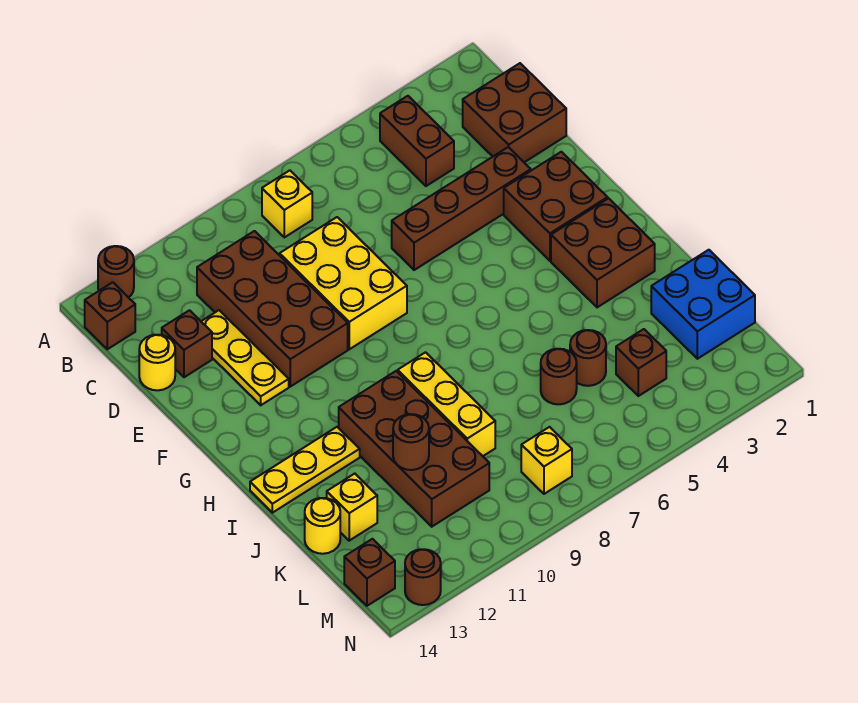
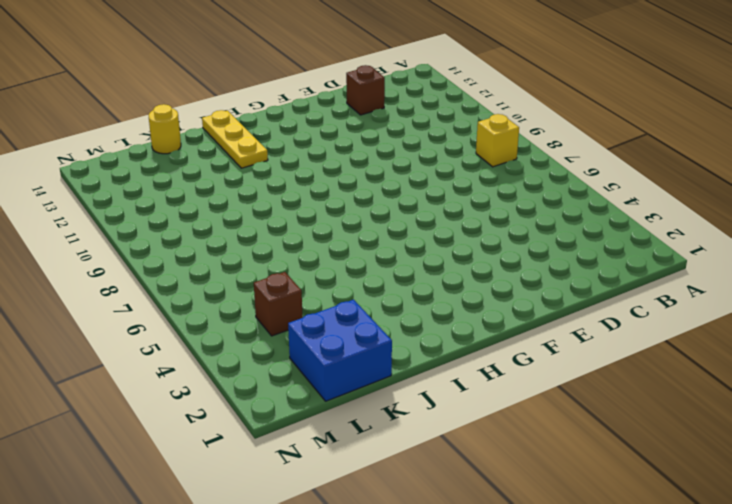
none -> brown round brick A13 level 1
none -> brown brick B4:C4 level 1
none -> brown brick B14 level 1

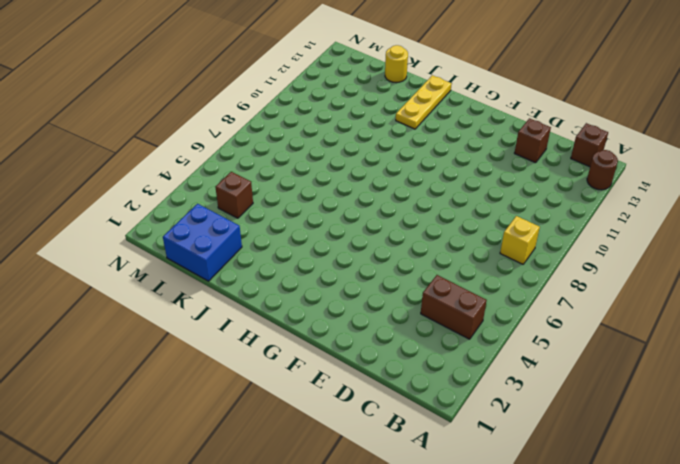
none -> brown brick C1:D2 level 1
none -> brown brick C10:F11 level 1
none -> yellow brick D8:F9 level 1

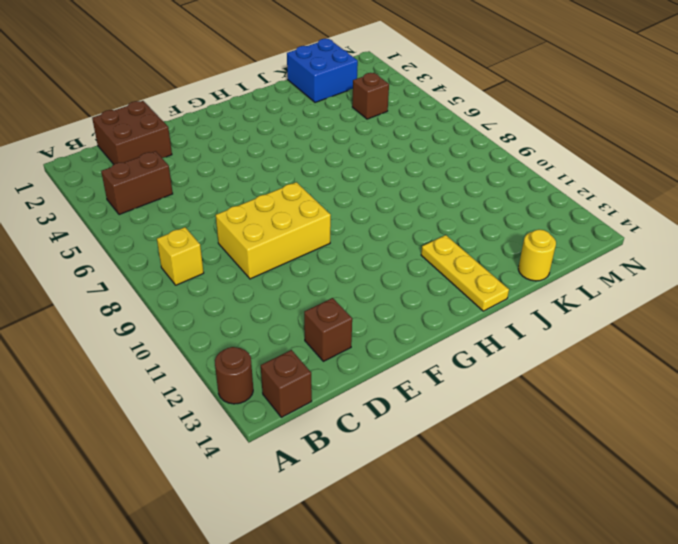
none -> brown brick C10:F11 level 1
none -> yellow plate D12:F12 level 1
none -> yellow round brick D14 level 1

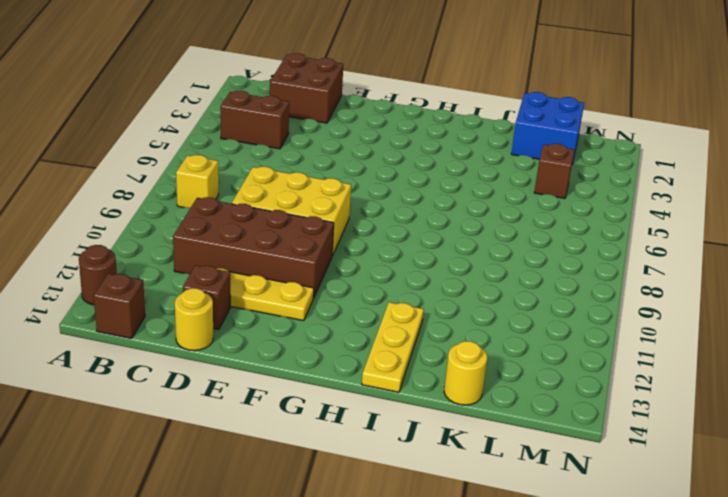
none -> brown brick E3:E6 level 1
none -> brown brick F2:G3 level 1
none -> brown brick H2:I3 level 1

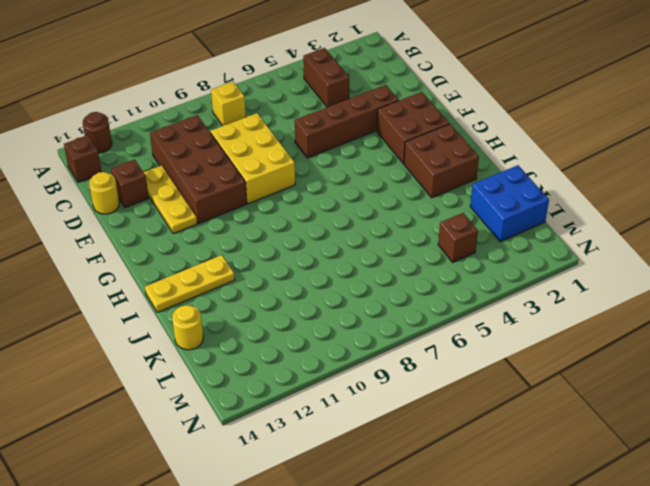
none -> brown brick C1:D2 level 1
none -> yellow brick I9:K9 level 1
none -> brown brick I10:L11 level 1

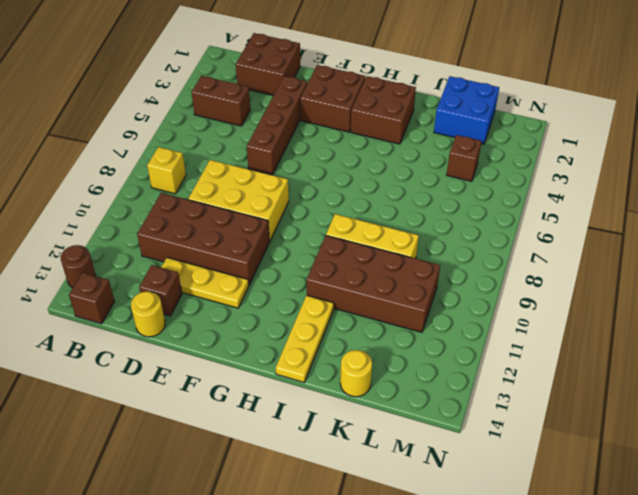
none -> brown round brick K5 level 1
none -> brown round brick K6 level 1
none -> yellow brick K13 level 1

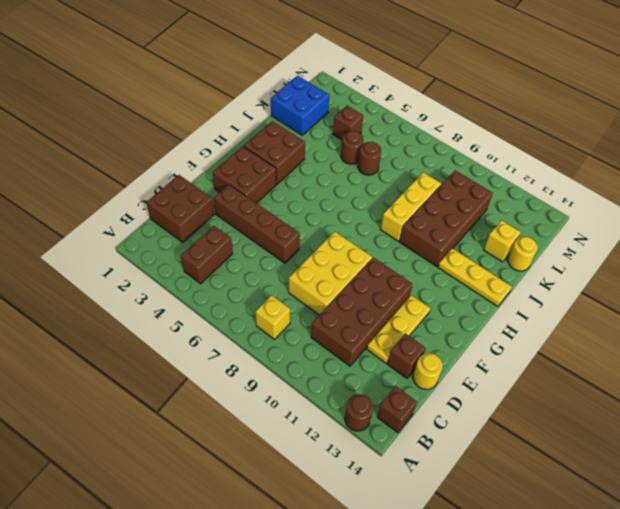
none -> yellow brick M8 level 1
none -> brown brick M14 level 1
none -> brown round brick N13 level 1

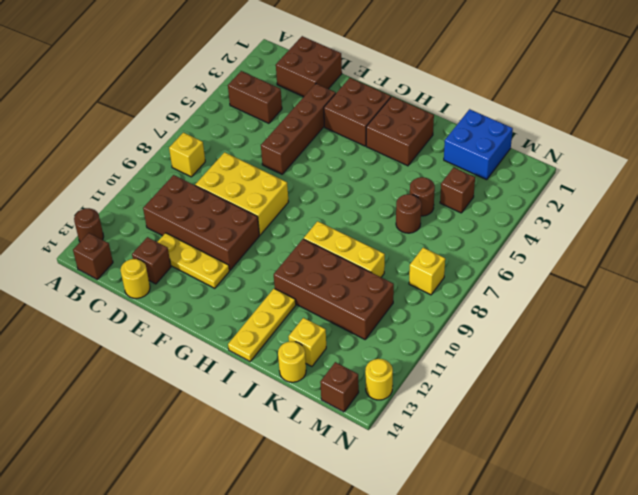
yellow round brick N13 level 1 -> brown round brick N13 level 1
none -> brown round brick K11 level 2

